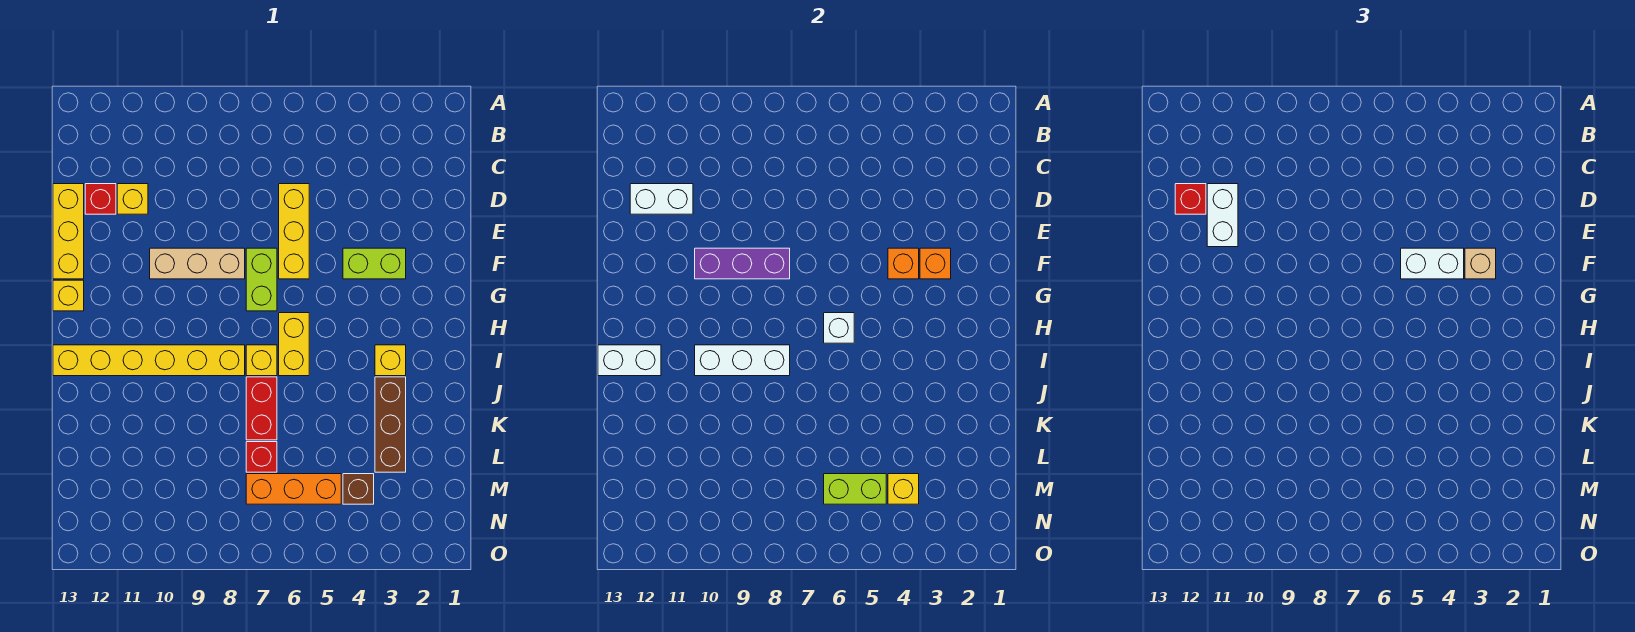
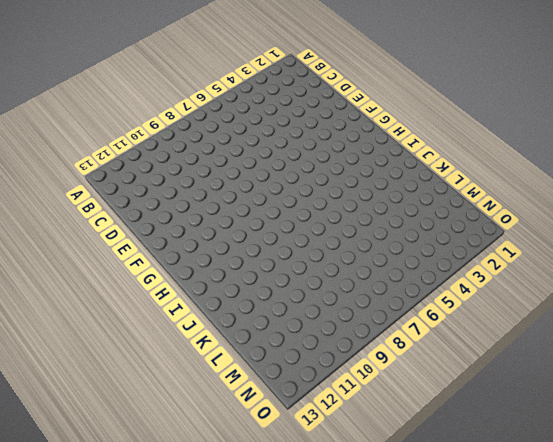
none -> yellow brick D6:F6 level 1
none -> yellow brick D11 level 1
none -> red brick D12 level 1
none -> yellow brick D13:F13 level 1

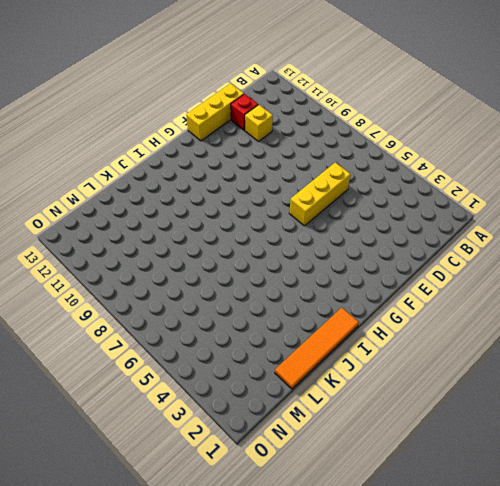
orange tile I1:L1 level 1 -> none
none -> lime brick F3:F4 level 1
none -> lime brick F7:G7 level 1
none -> tan brick F8:F10 level 1
none -> yellow brick G13 level 1

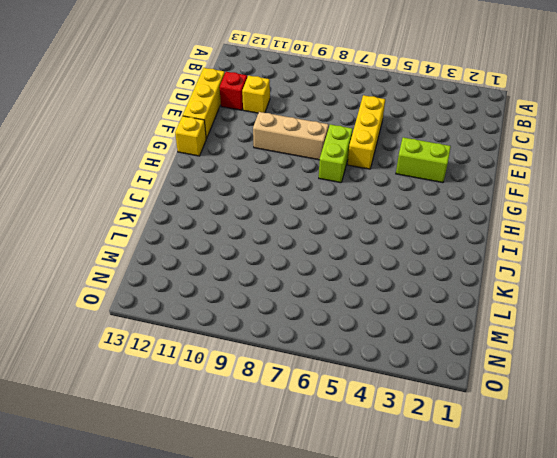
none -> yellow brick H6:I6 level 1
none -> yellow brick I3 level 1
none -> yellow brick I7 level 1
none -> yellow brick I8:I13 level 1

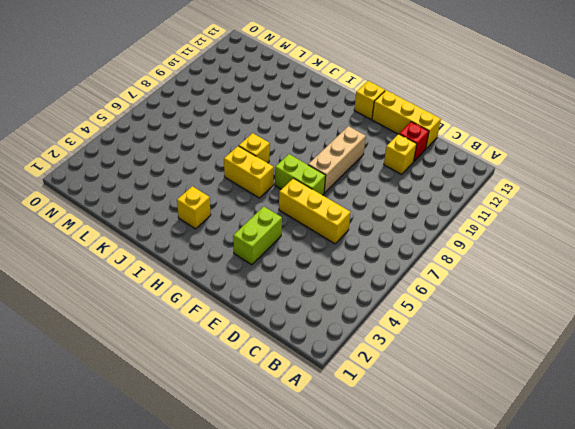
none -> yellow brick I8:I13 level 1
none -> brown brick J3:L3 level 1
none -> red brick J7:K7 level 1
none -> red brick L7 level 1

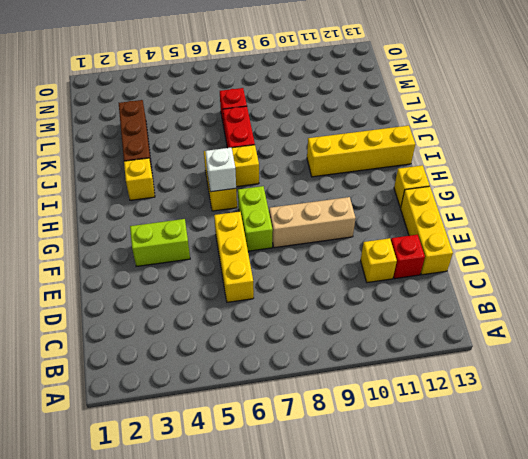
yellow brick I10:I13 level 1 -> yellow brick I8:I13 level 1
none -> brown brick M4 level 1
none -> orange brick M5:M7 level 1
none -> white brick D11:D12 level 2
none -> orange brick F3 level 2

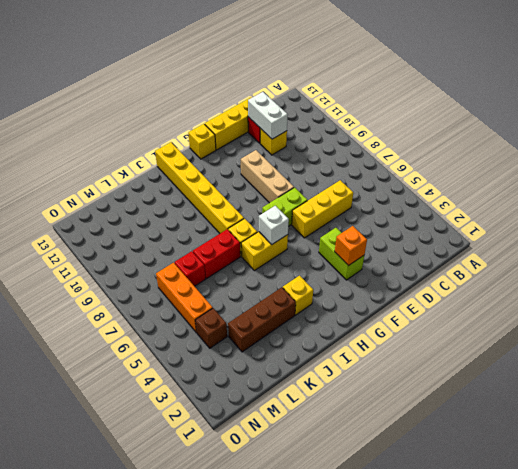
none -> orange brick F4 level 2
none -> purple brick F8:F10 level 2
none -> white brick I8:I10 level 2
none -> white brick I12:I13 level 2

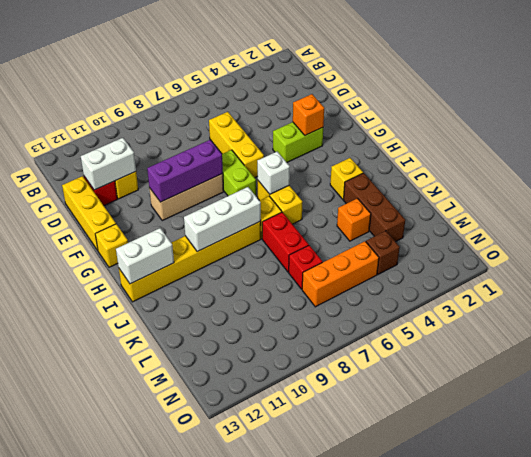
orange brick K4 level 1 -> orange brick F4 level 2
none -> yellow brick M4 level 2
none -> lime brick M5:M6 level 2
none -> white brick D11:E11 level 3
none -> red brick D12 level 3

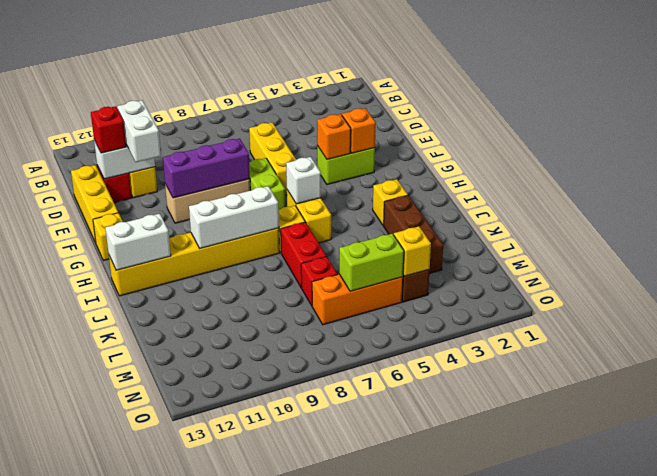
none -> tan brick F3 level 3
none -> white brick F4:F5 level 3

